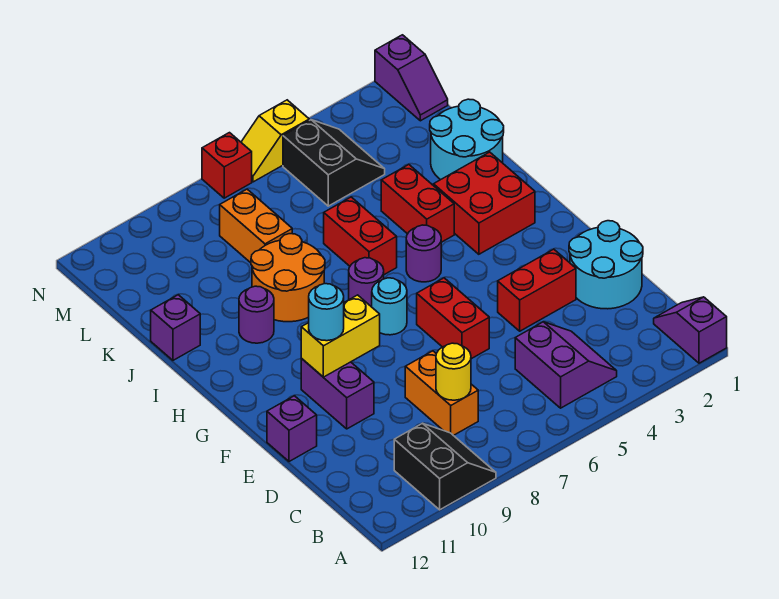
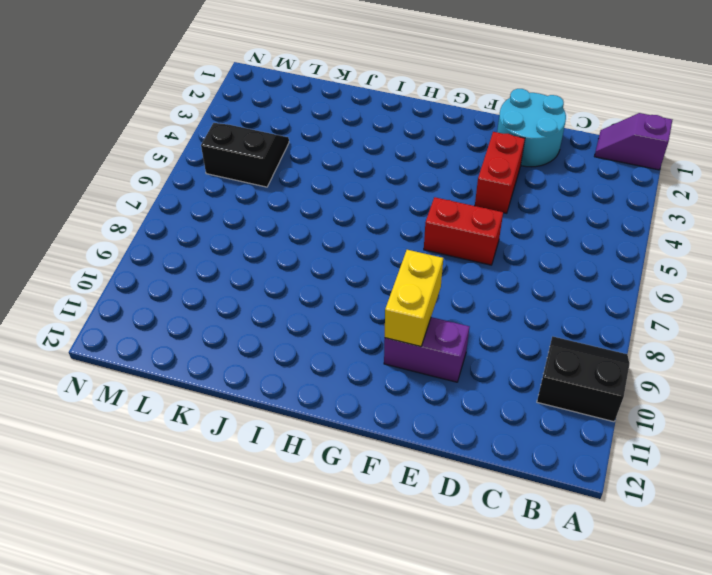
none -> purple slope B4:C5 level 1 top 5
none -> orange brick C8:D8 level 1
none -> purple brick E12 level 1

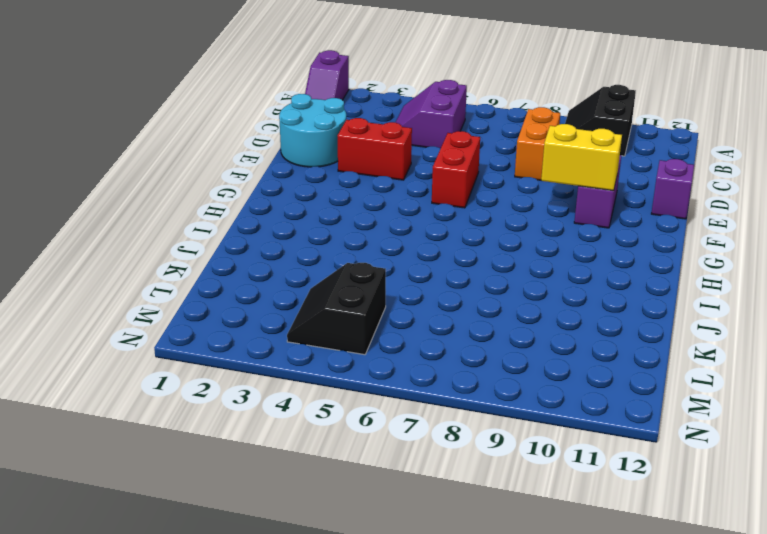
none -> cyan round brick G7 level 1
none -> red brick H2:I3 level 1
none -> purple round brick H5 level 1

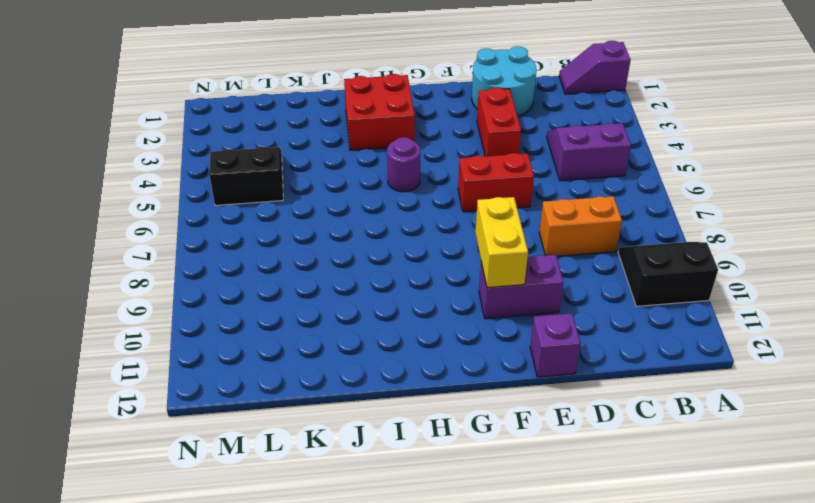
none -> cyan round brick G7 level 1
none -> purple round brick H7 level 1
none -> red brick I4:J4 level 1

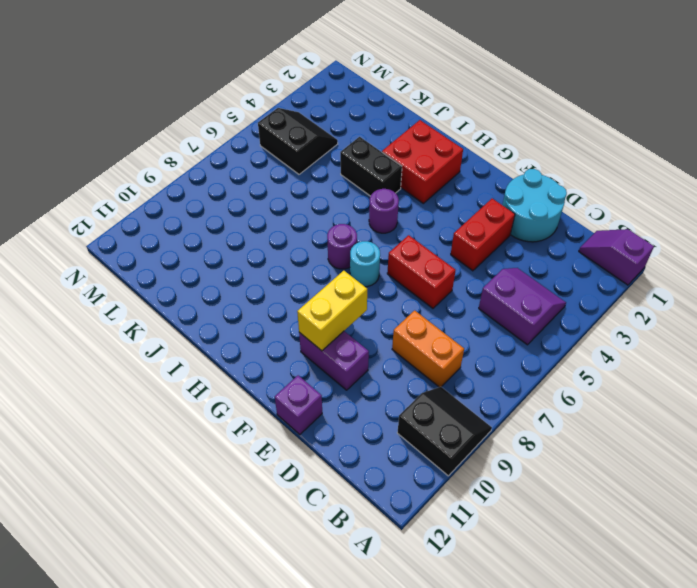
black brick I4:J4 level 1 -> red brick I4:J4 level 1
none -> red brick I6:J6 level 1
none -> orange round brick I8:J9 level 1
none -> purple round brick I10 level 1

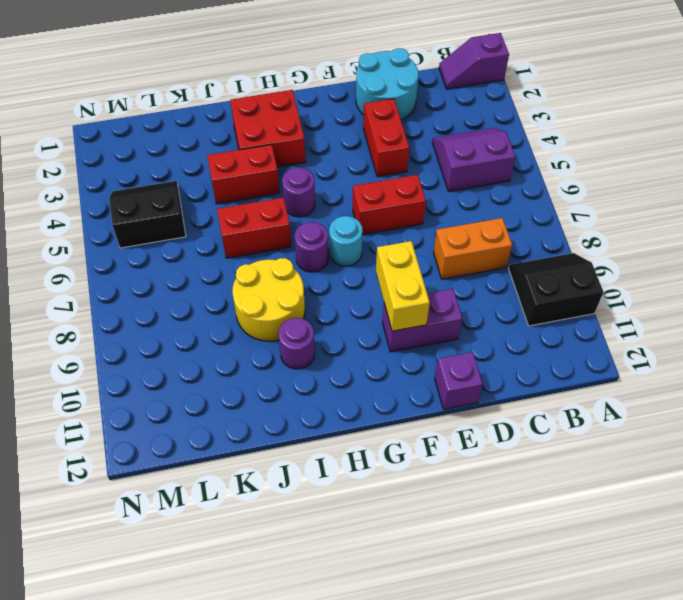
yellow round brick I8:J9 level 1 -> orange round brick I8:J9 level 1
none -> cyan round brick J1:K2 level 1
none -> purple brick J12 level 1
none -> orange brick K8:L8 level 1

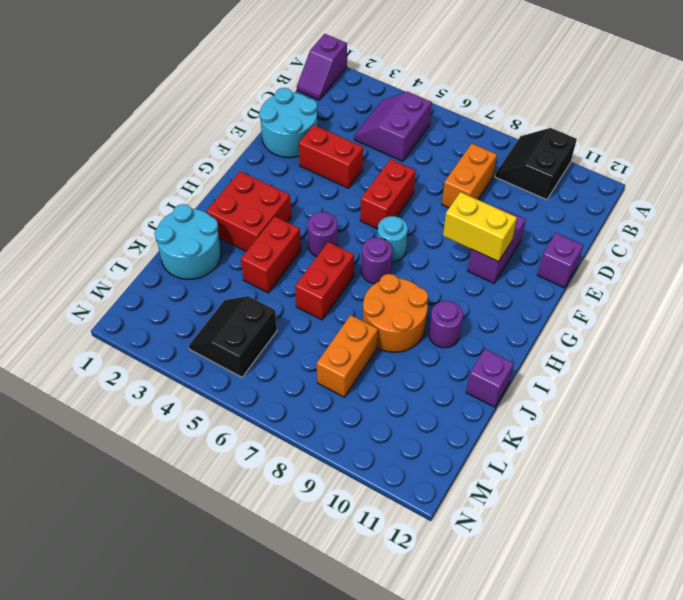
none -> purple slope M1:N1 level 1 top N
none -> yellow slope N5:N6 level 1 top 5
none -> red brick N7 level 1

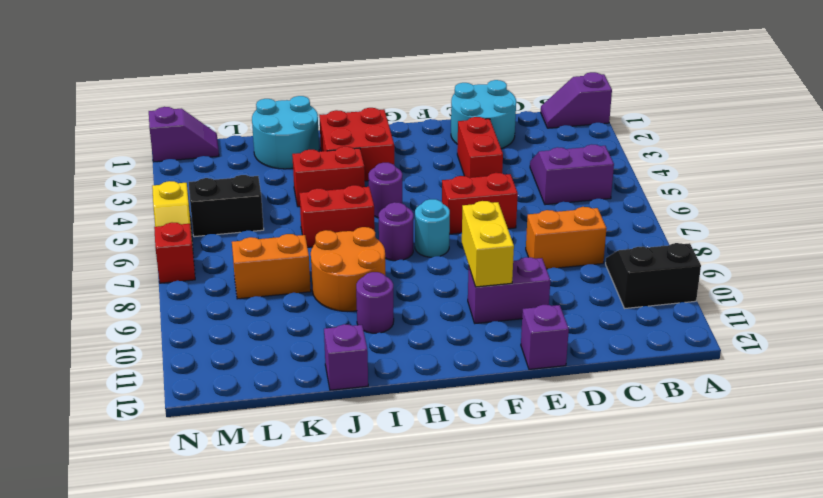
none -> yellow round brick C8 level 2
none -> cyan round brick F10 level 3

